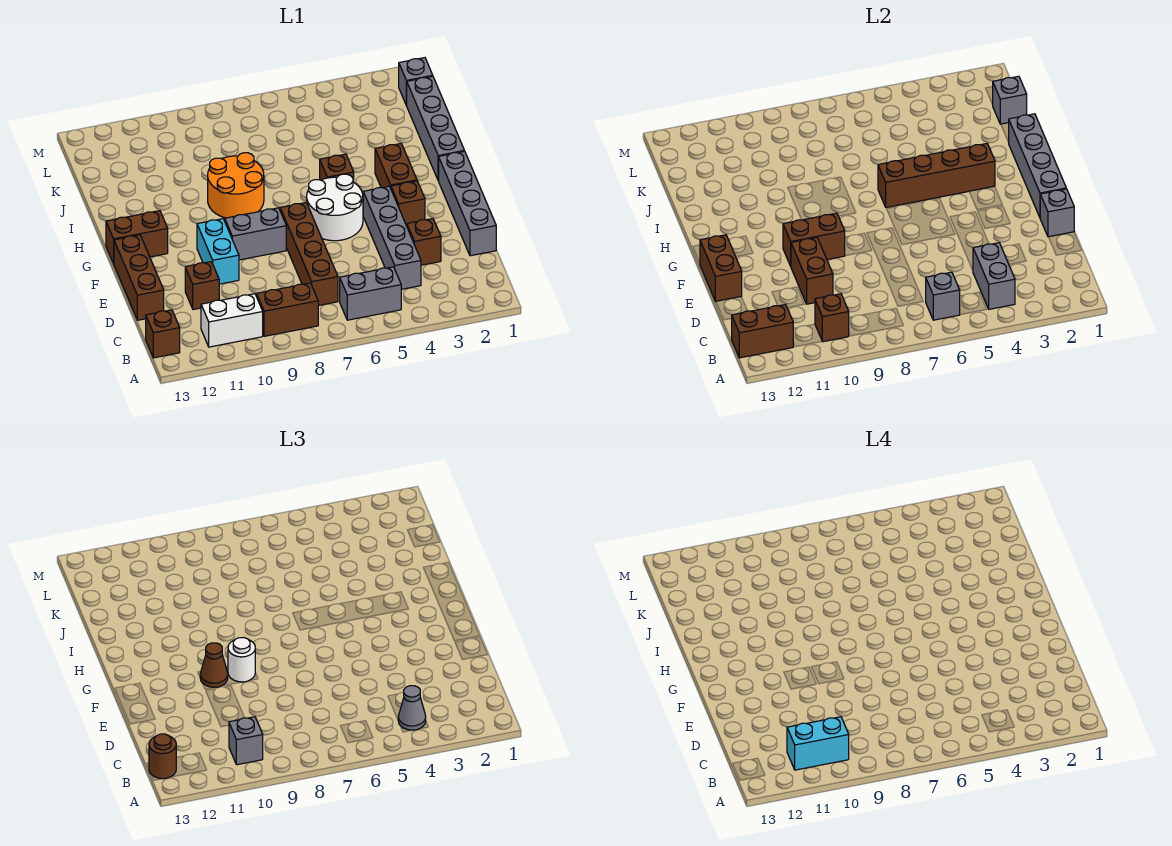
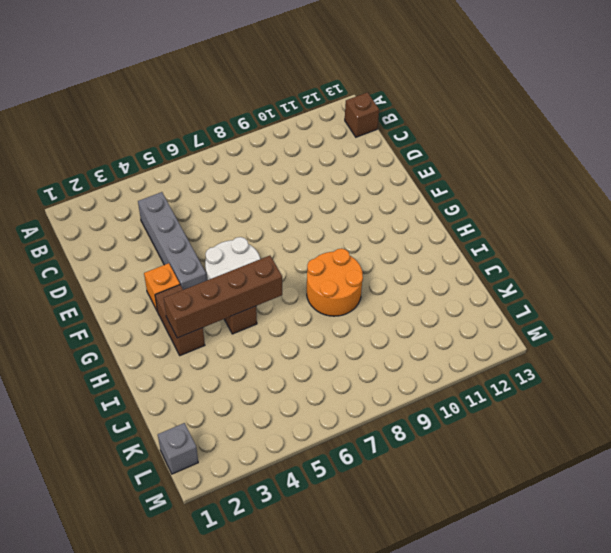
orange brick F3 level 1 -> brown brick F3 level 1
none -> grey brick B5:B6 level 1
none -> brown brick B8:B9 level 1
none -> white brick B10:B11 level 1
none -> brown brick C7:F7 level 1

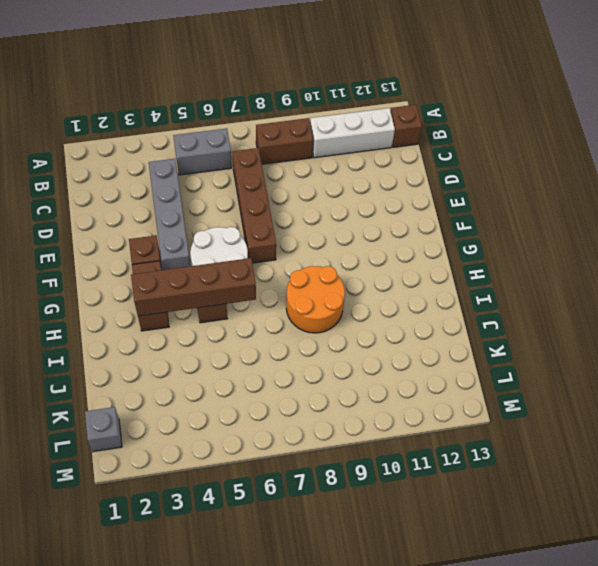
white brick B10:B12 level 1 -> white brick B10:B11 level 1
none -> grey brick D1:G1 level 1
none -> brown brick D3 level 1
none -> brown brick D11 level 1
none -> brown brick D13:F13 level 1

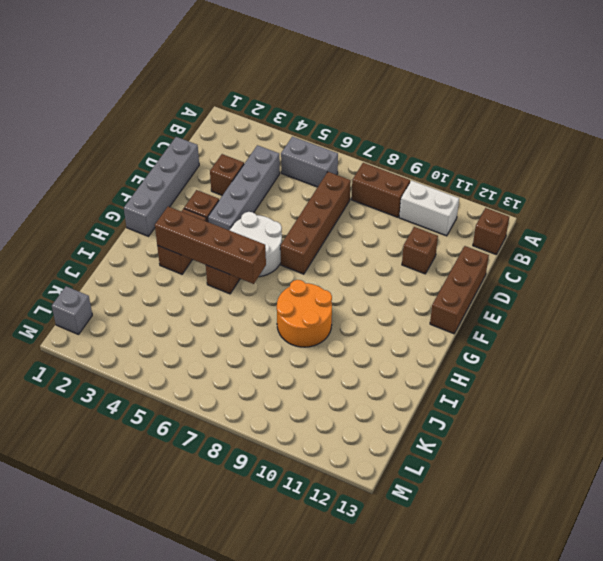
none -> cyan brick E10:F10 level 1
none -> grey brick F8:F9 level 1
none -> brown brick G12:G13 level 1
none -> grey brick H1:K1 level 1

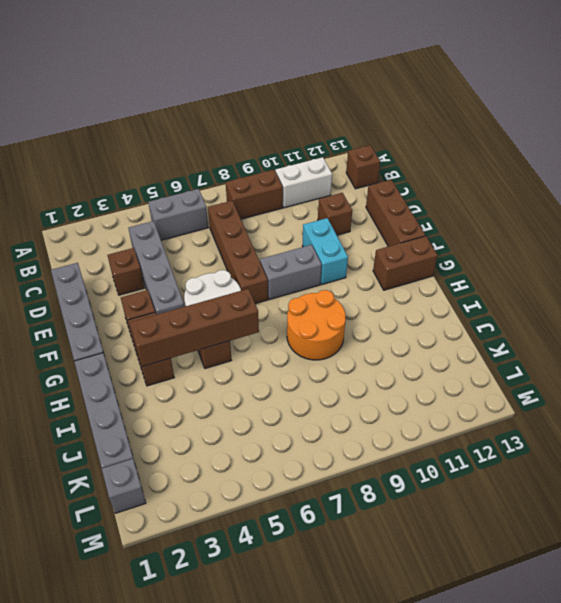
none -> grey brick B4:C4 level 2
none -> grey brick B6 level 2
none -> brown brick B10 level 2
none -> brown brick B12:B13 level 2

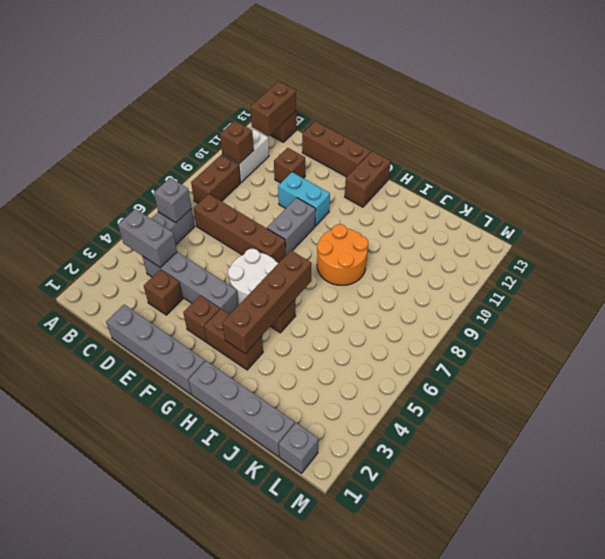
none -> brown brick D10:E10 level 2
none -> grey brick E1 level 2
none -> brown brick E13:F13 level 2
none -> grey brick F1:I1 level 2

